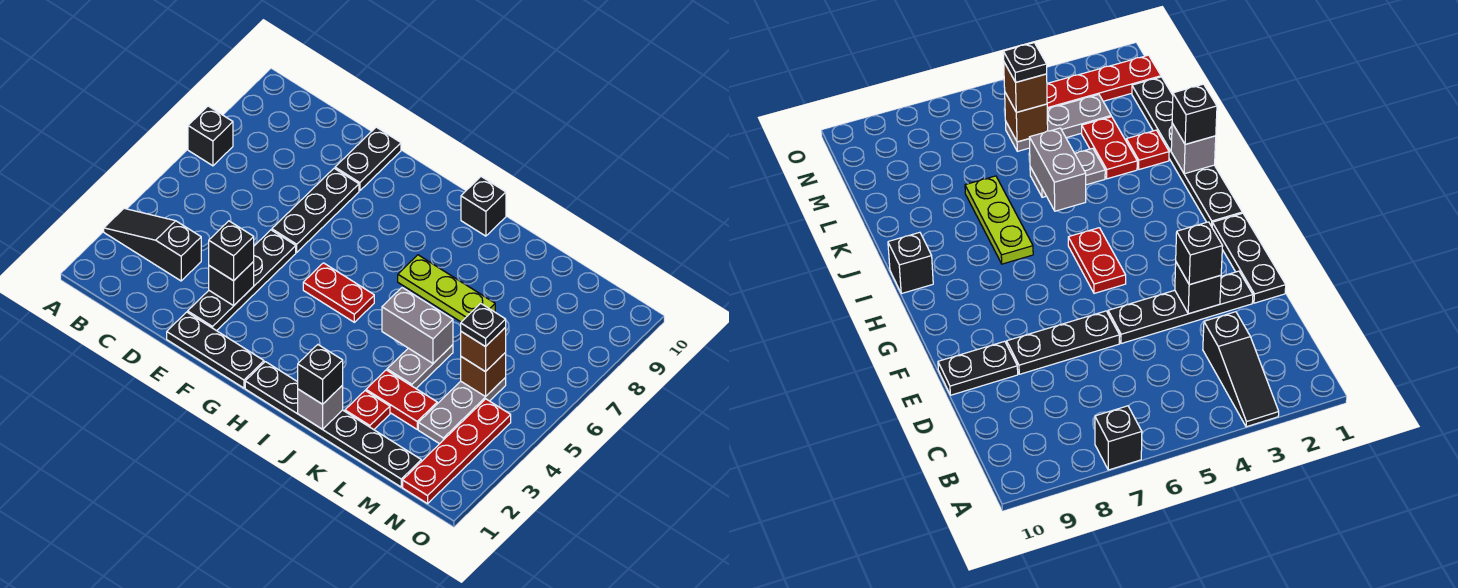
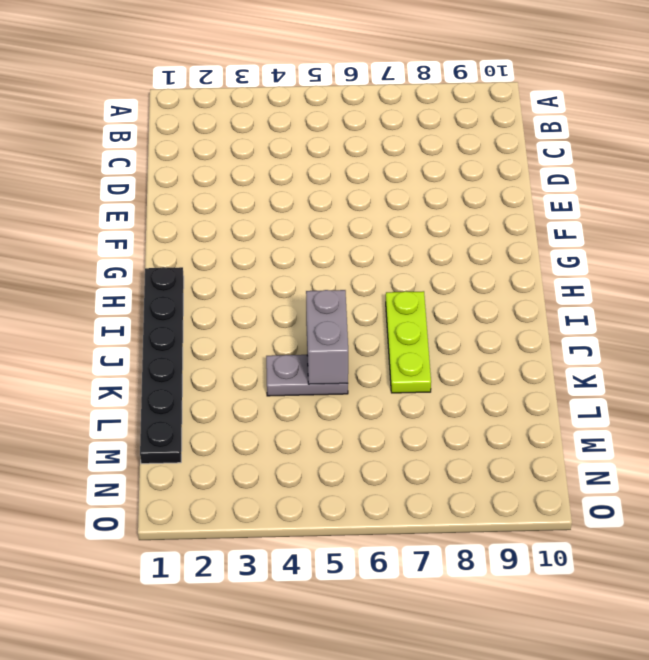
none -> black slope A3:C3 level 1 top C
none -> black brick A7 level 1
none -> black plate E1:G1 level 1

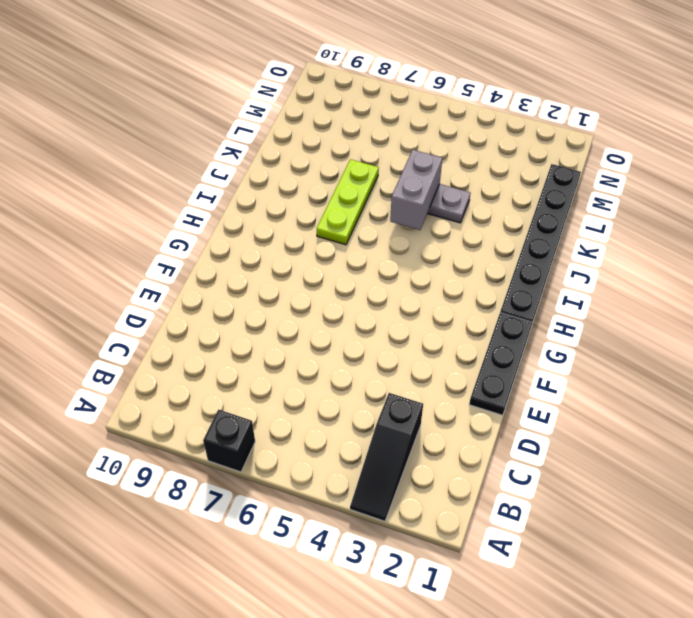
none -> black plate E2:E5 level 1
none -> black plate E6:E8 level 1
none -> black plate E9:E10 level 1

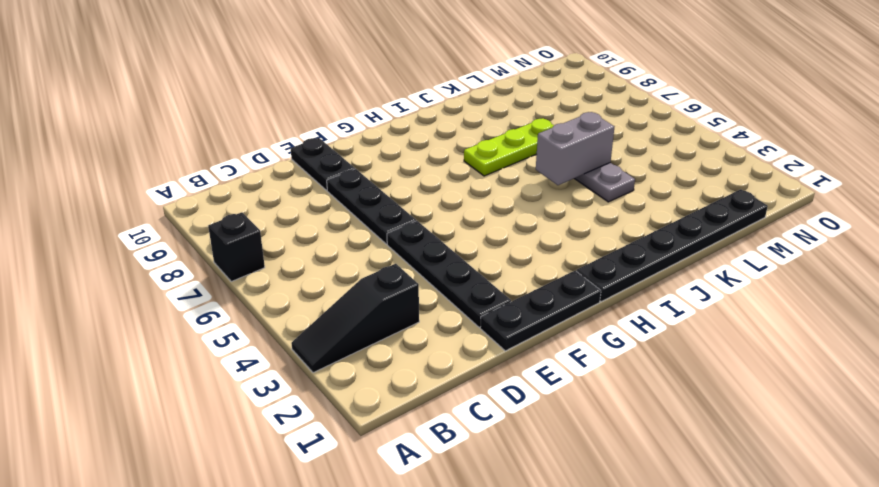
none -> red plate G5:H5 level 1
none -> black brick I10 level 1
none -> red plate K2 level 1

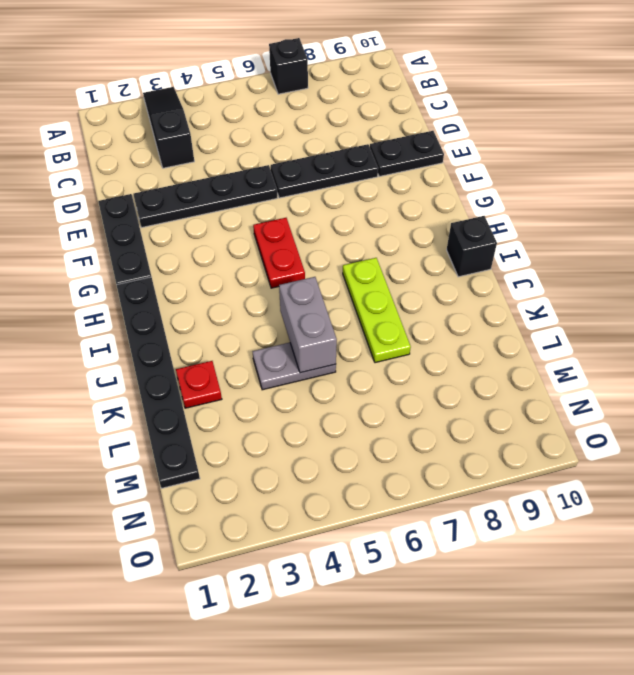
none -> red plate K3:L3 level 1
none -> grey plate M3:M5 level 1
none -> red plate N1:N4 level 1

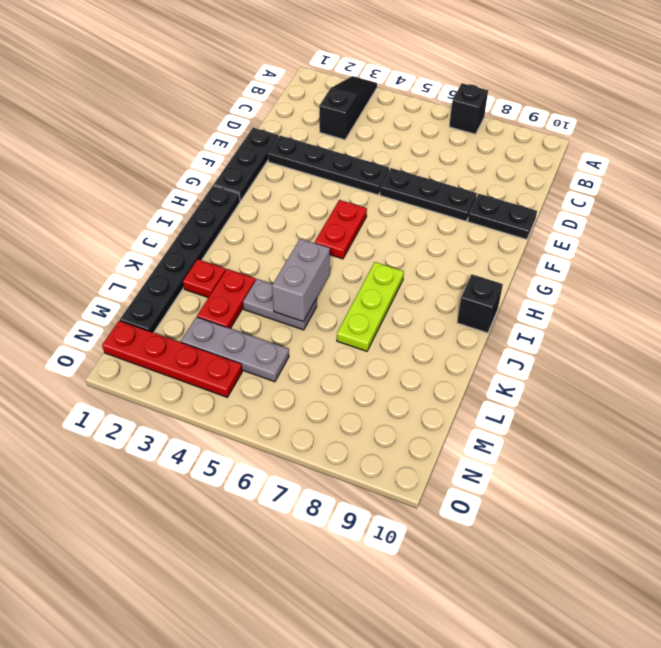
none -> black brick E3 level 2
none -> grey brick J1 level 2
none -> brown brick M5 level 2

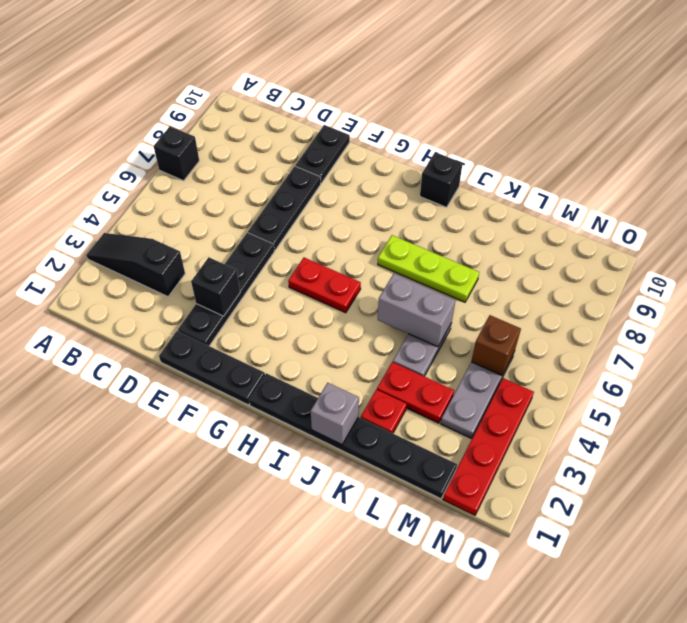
none -> black brick E3 level 3
none -> black brick J1 level 3
none -> brown brick M5 level 3

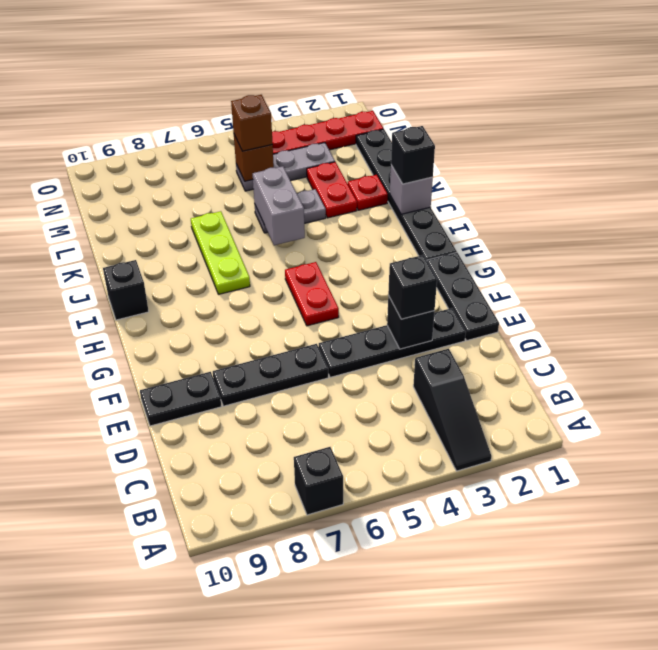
none -> black plate M5 level 4

